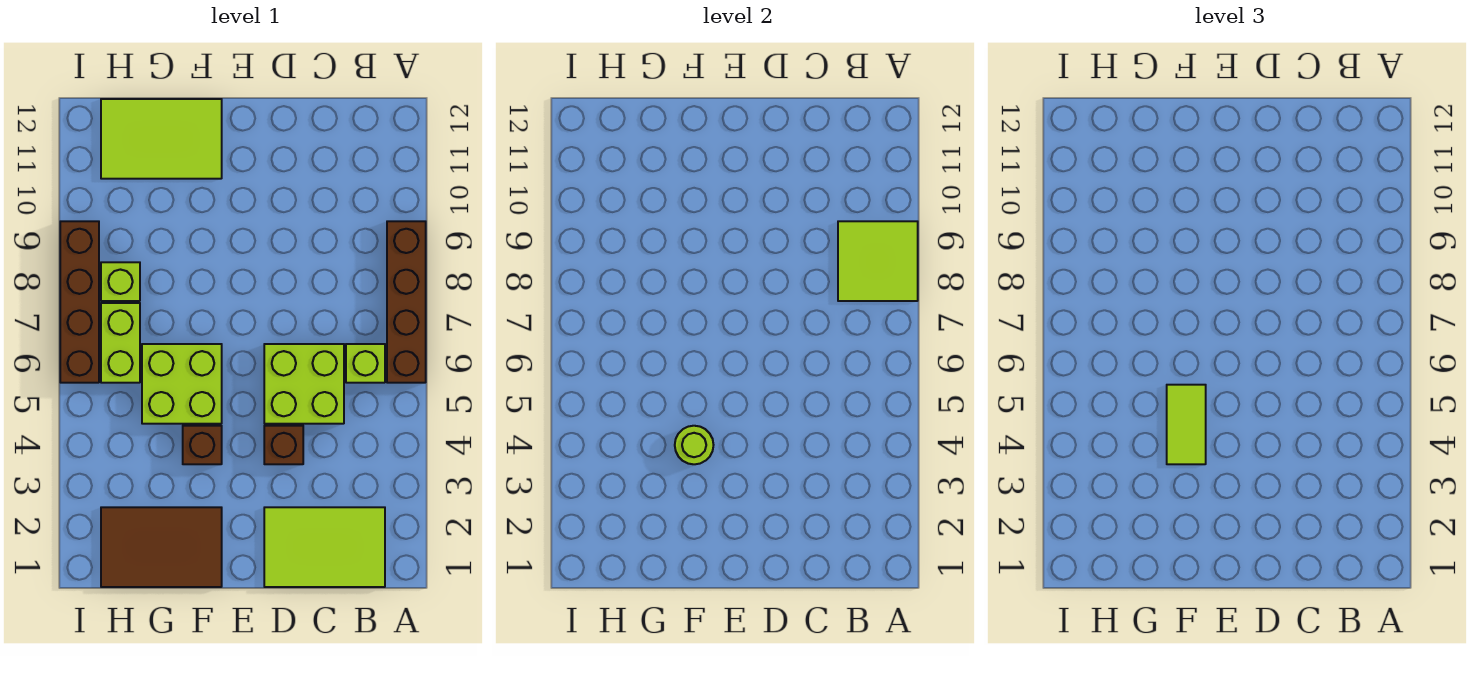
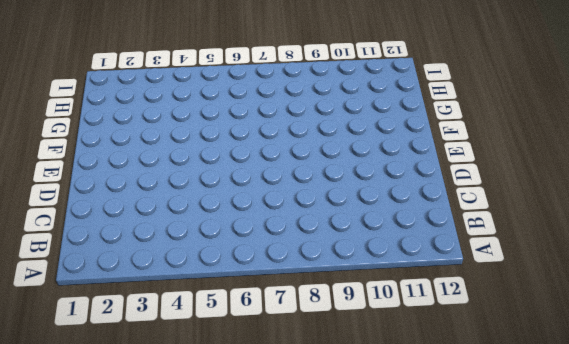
none -> brown brick A6:A9 level 1
none -> lime tile B1:D2 level 1
none -> lime brick B6 level 1

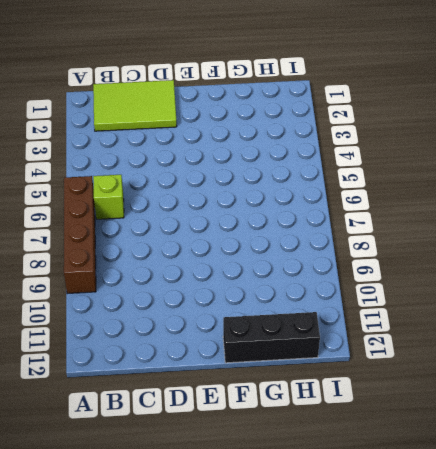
black brick F12:H12 level 1 -> lime tile F11:H12 level 1
none -> lime brick C5:D6 level 1
none -> brown brick D4 level 1
none -> brown tile F1:H2 level 1

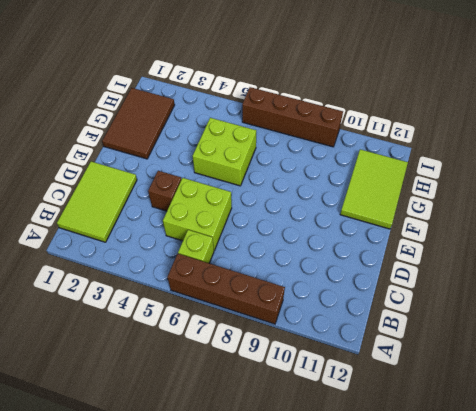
none -> brown brick F4 level 1
none -> lime brick H6:H7 level 1
none -> lime brick H8 level 1

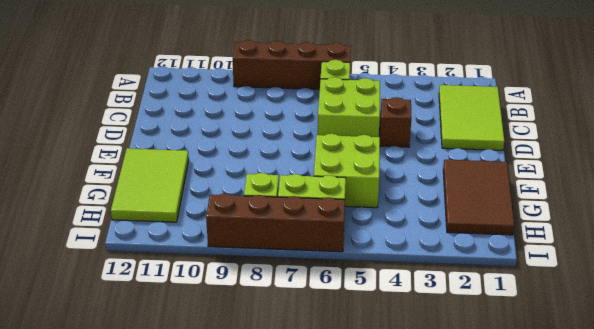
none -> brown brick F4 level 1
none -> lime tile A8:B9 level 2
none -> lime round brick F4 level 2

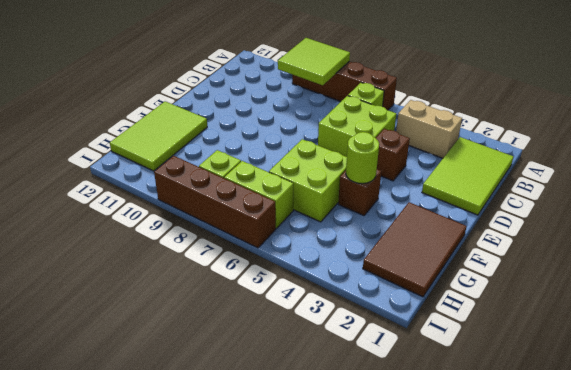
tan brick B3:B4 level 1 -> none
none -> lime tile F4:F5 level 3

